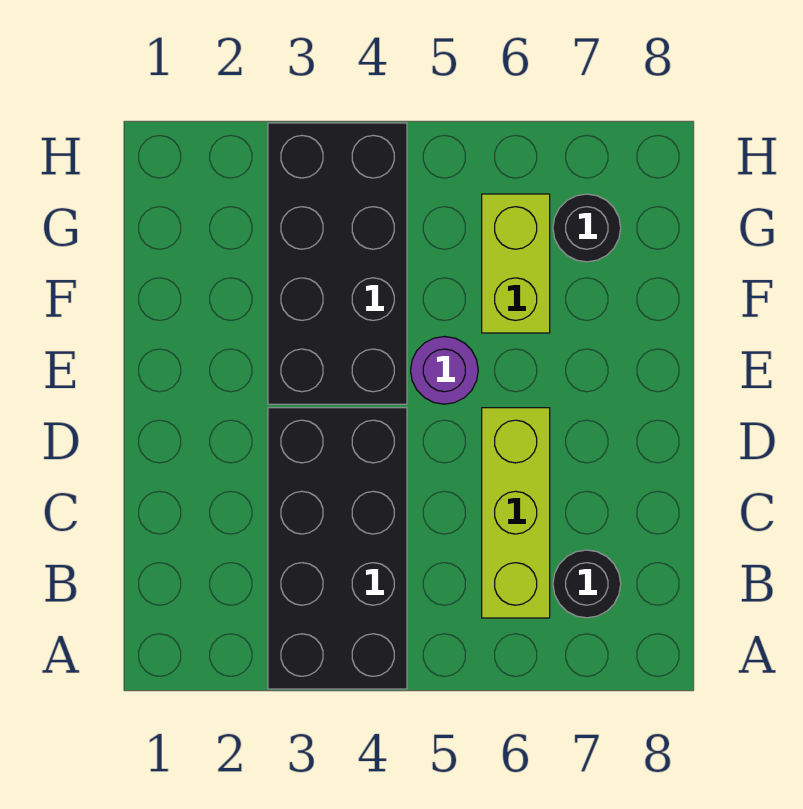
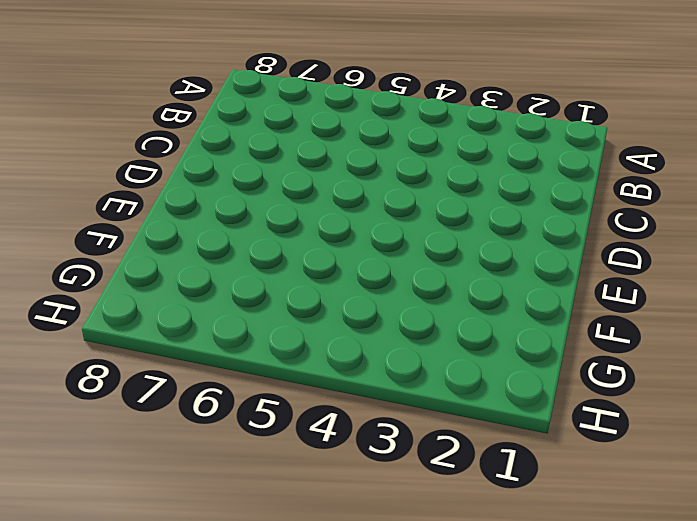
none -> black brick A3:D4 level 1
none -> lime brick B6:D6 level 1

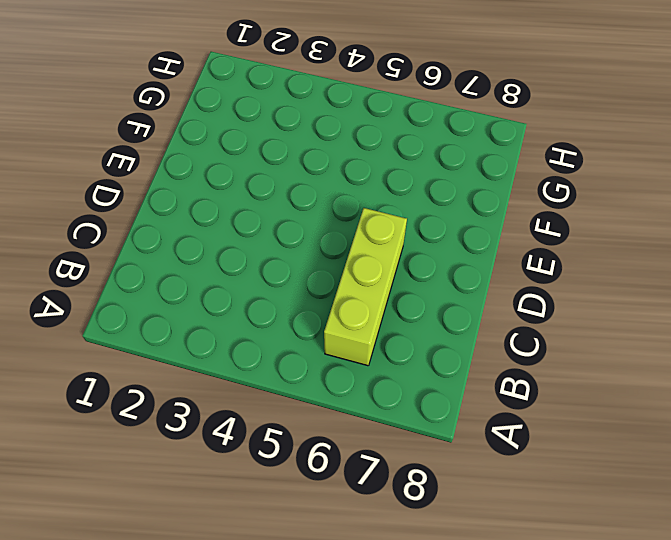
none -> black brick A3:D4 level 1
none -> black round brick B7 level 1

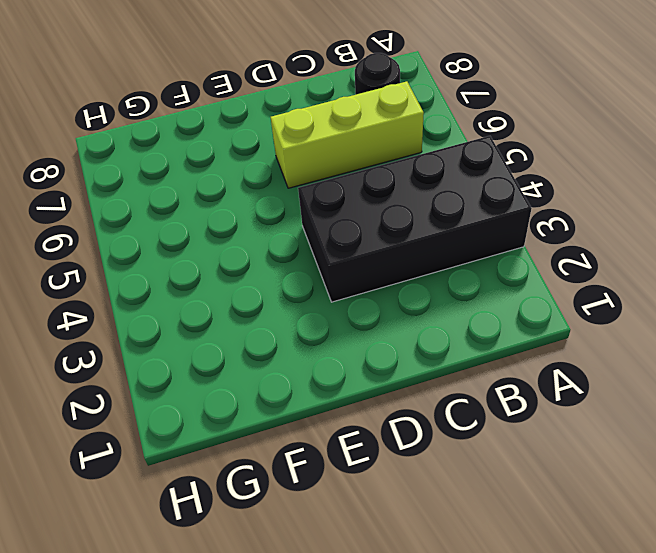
none -> black brick E3:H4 level 1
none -> purple round brick E5 level 1

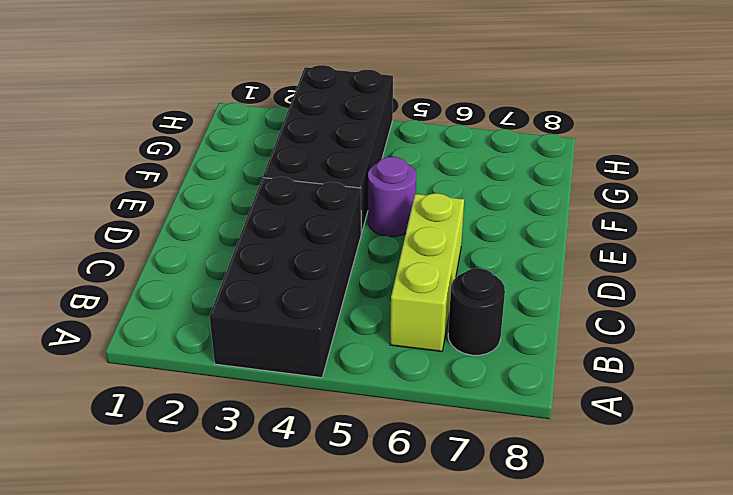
none -> lime brick F6:G6 level 1
none -> black round brick G7 level 1

